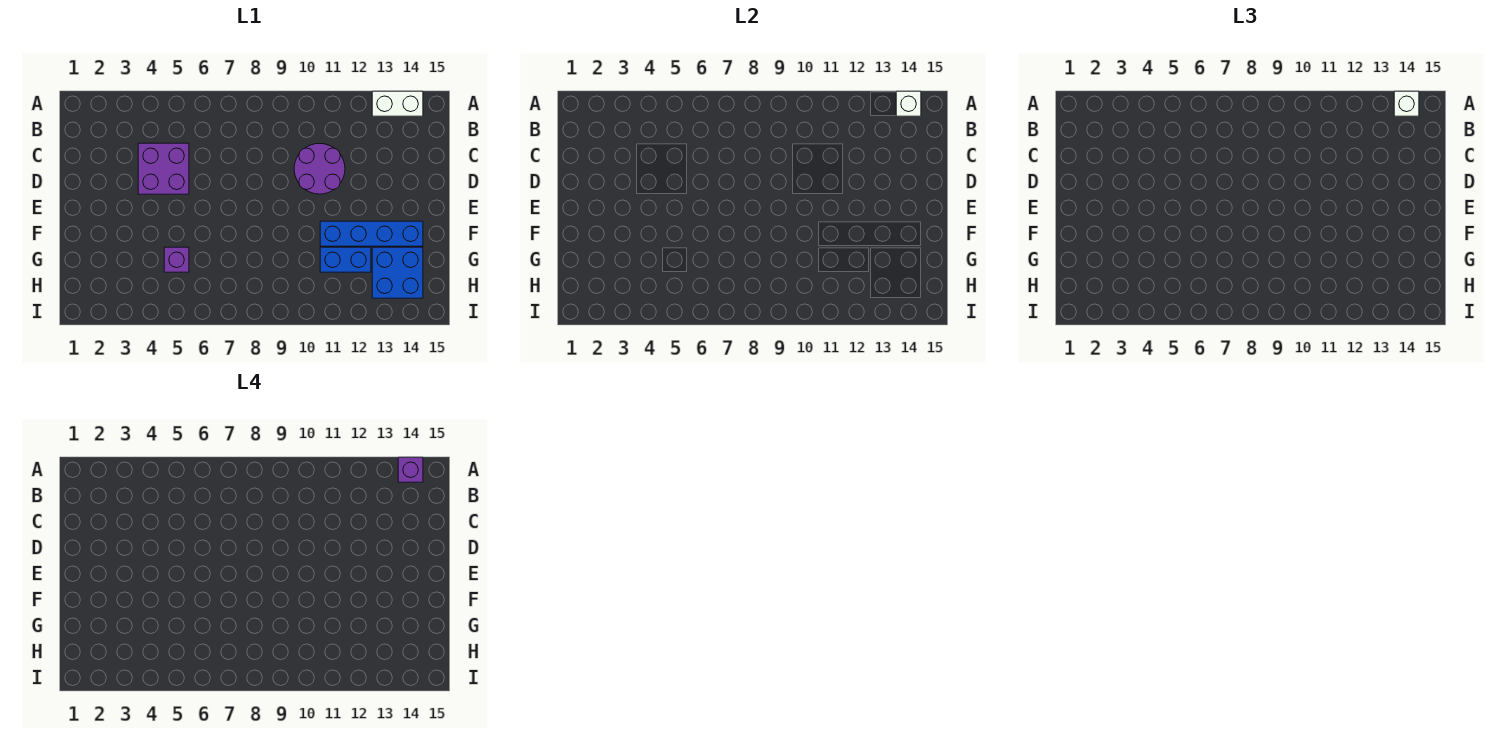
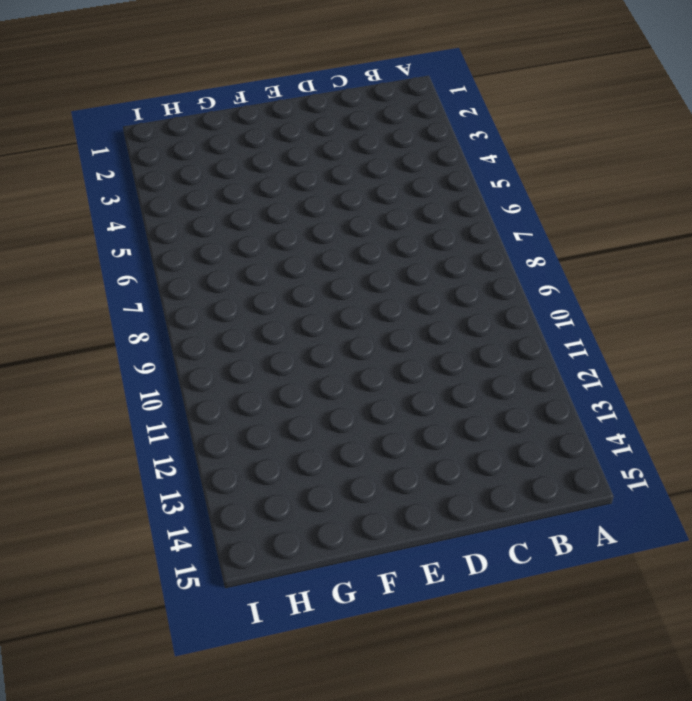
none -> white brick A13:A14 level 1
none -> purple brick C4:D5 level 1

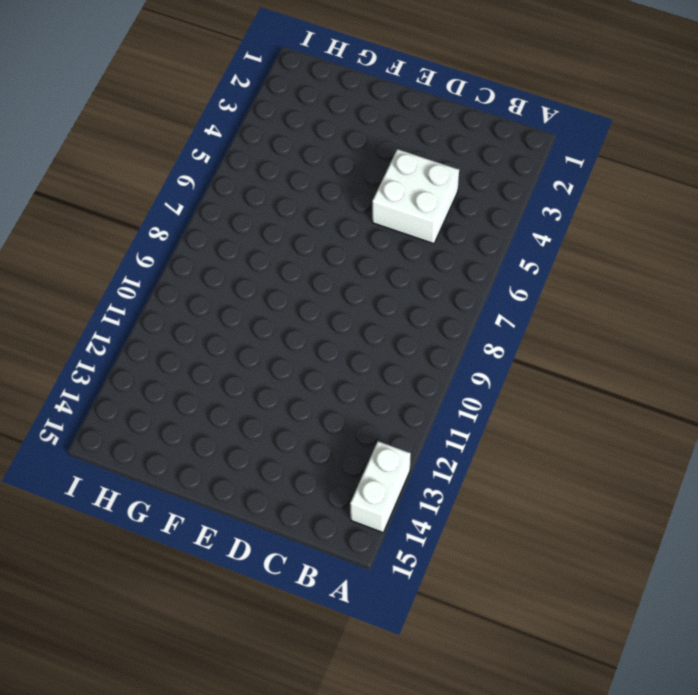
white brick C4:D5 level 1 -> purple brick C4:D5 level 1
none -> purple round brick C10:D11 level 1
none -> blue brick F11:F14 level 1

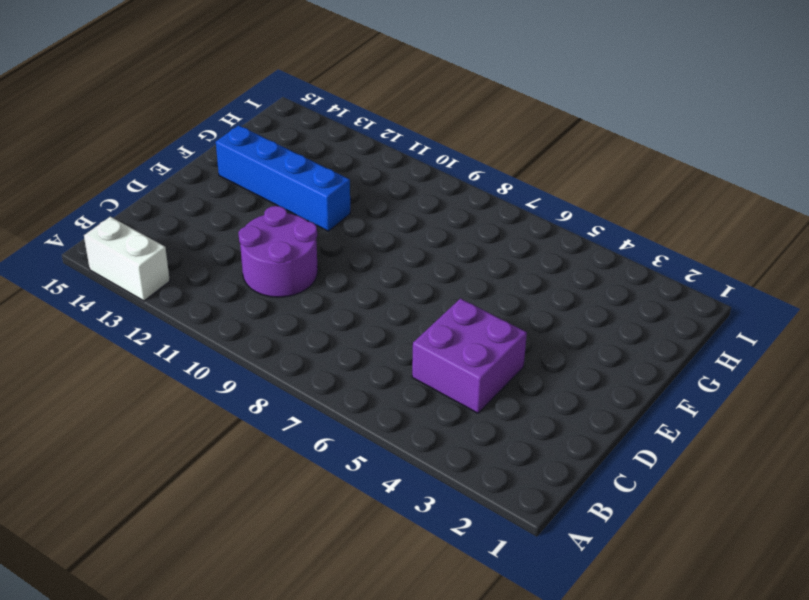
none -> purple brick G5 level 1
none -> blue brick G11:G12 level 1

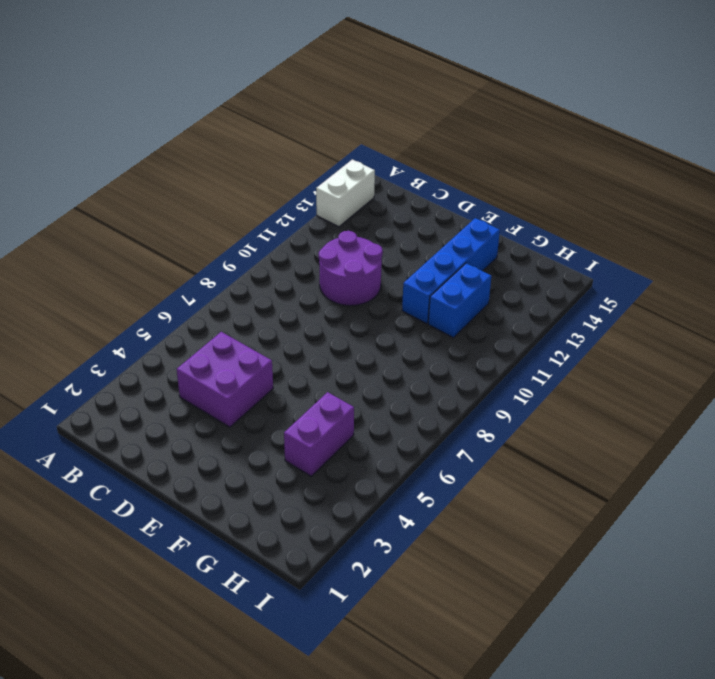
purple brick G4:G5 level 1 -> purple brick G5 level 1
none -> blue brick G13:H14 level 1
none -> white brick A14 level 2

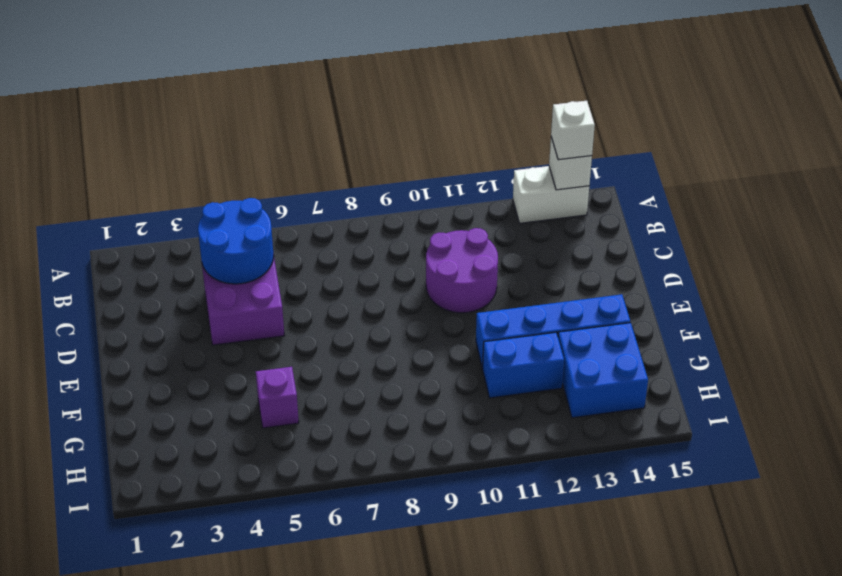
blue round brick B4:C5 level 2 -> none
none -> purple brick A14 level 4

